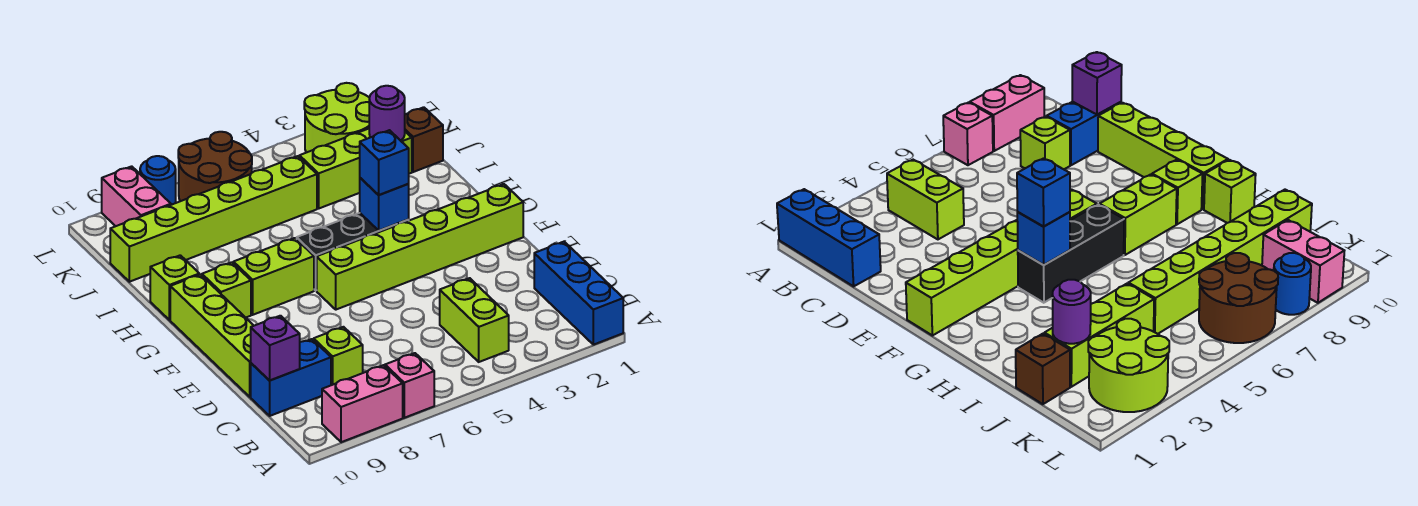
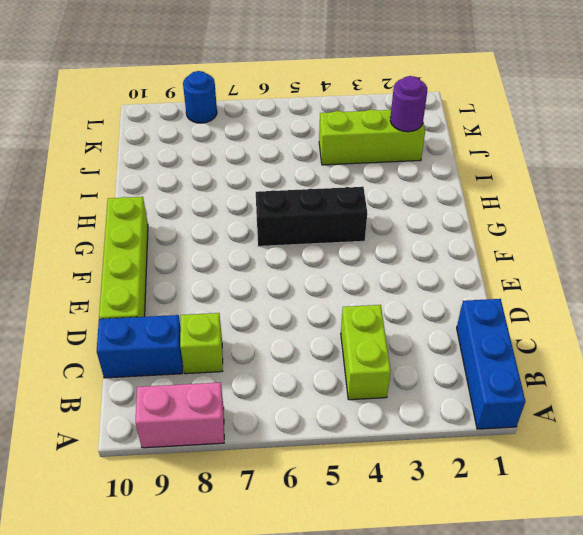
none -> pink brick A7 level 1
none -> lime brick F1:F6 level 1
none -> lime brick G7:G8 level 1

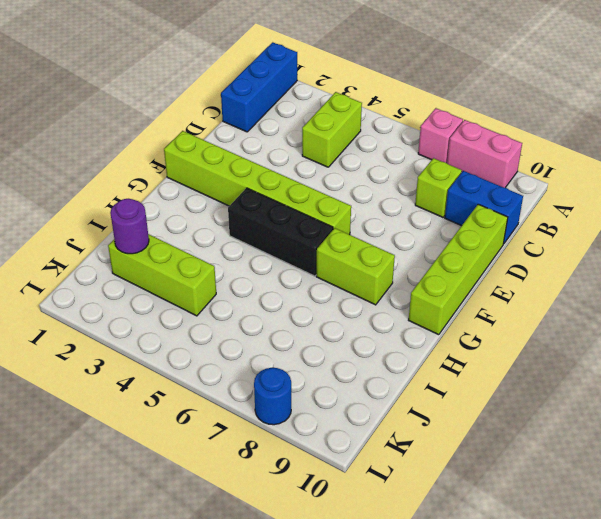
none -> lime brick G9 level 1
none -> lime brick H10 level 1
none -> brown brick J1 level 1

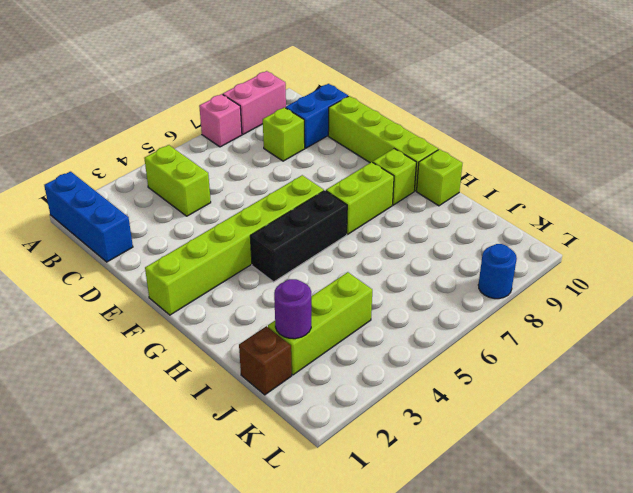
none -> lime brick J5:J10 level 1
none -> lime round brick K2:L3 level 1
none -> brown round brick K6:L7 level 1

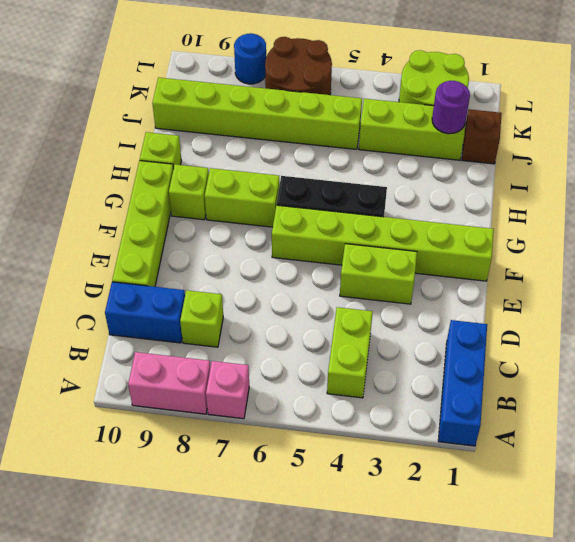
lime brick E3:E4 level 1 -> none
none -> pink brick K9:L9 level 1
none -> purple brick C10 level 2
none -> blue brick G4 level 2

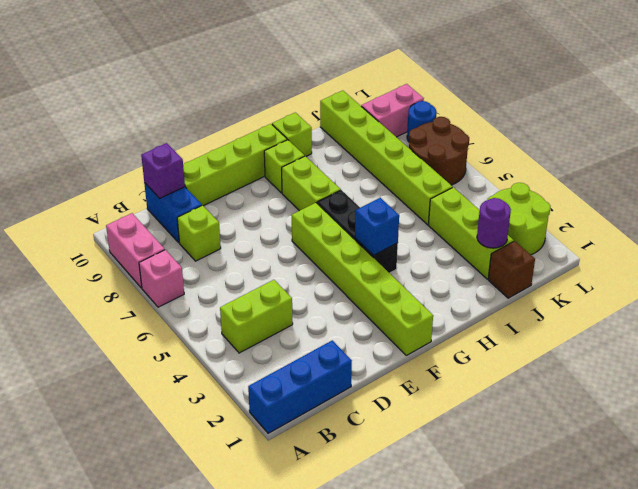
none -> blue brick G4 level 3

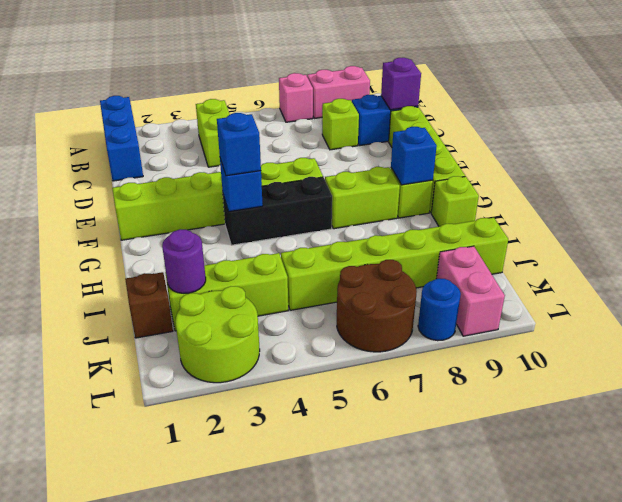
blue brick G9 level 2 -> none

